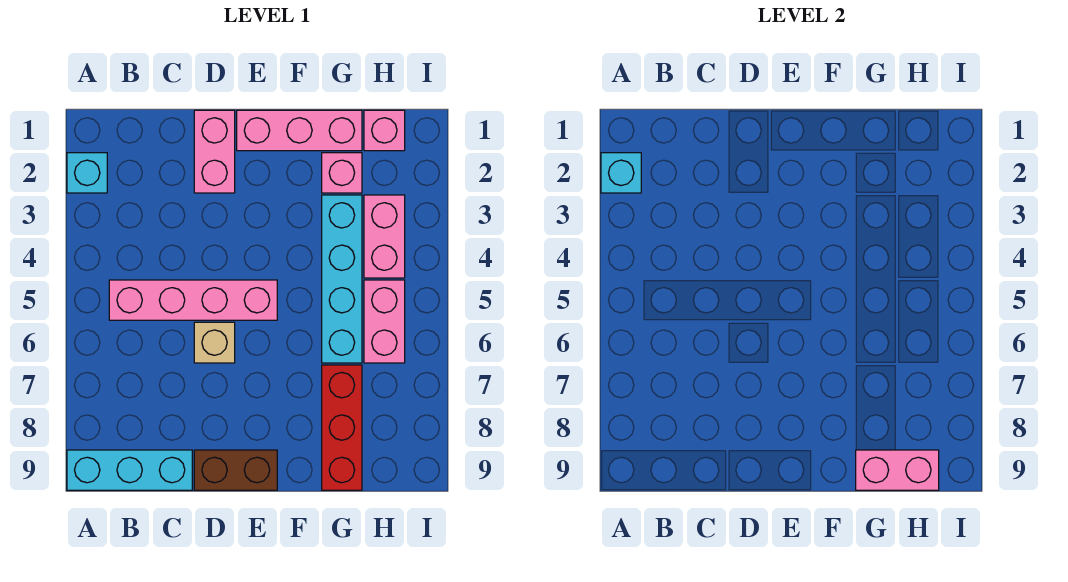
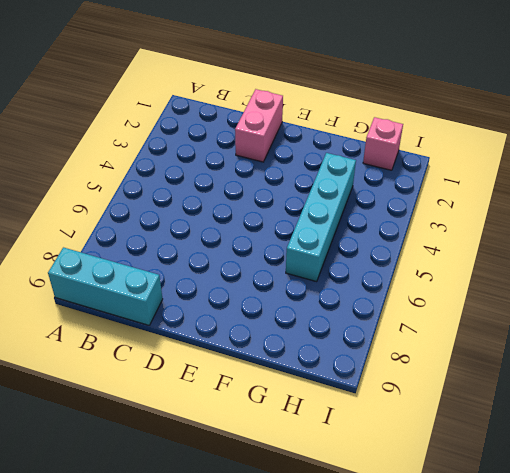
none -> cyan brick A2 level 1
none -> pink brick B5:E5 level 1
none -> tan brick D6 level 1

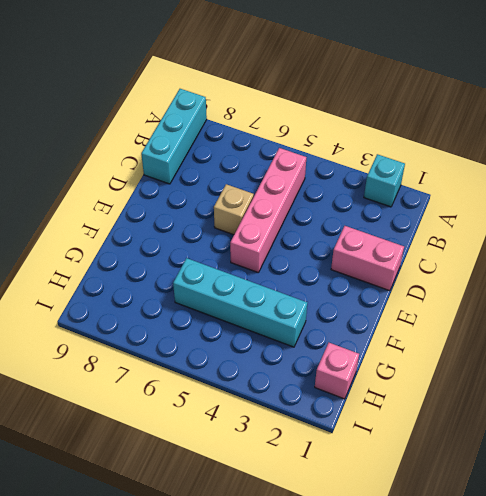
none -> brown brick D9:E9 level 1
none -> pink brick E1:G1 level 1
none -> pink brick G2 level 1

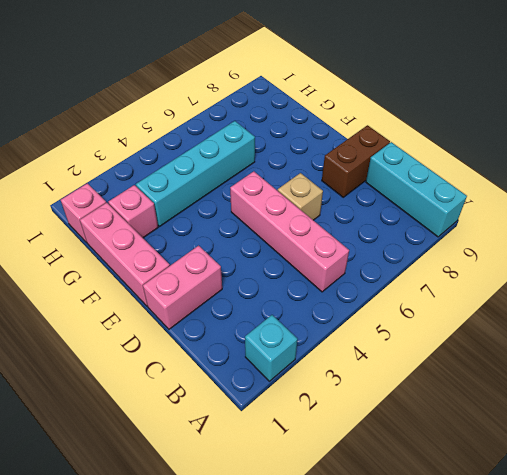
brown brick D8:D9 level 1 -> brown brick D9:E9 level 1
none -> red brick G7:G9 level 1
none -> pink brick H3:H4 level 1
none -> pink brick H5:H6 level 1

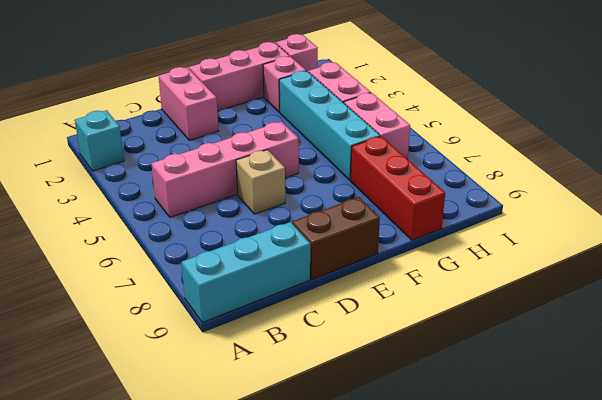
none -> cyan brick A2 level 2
none -> pink brick G9:H9 level 2

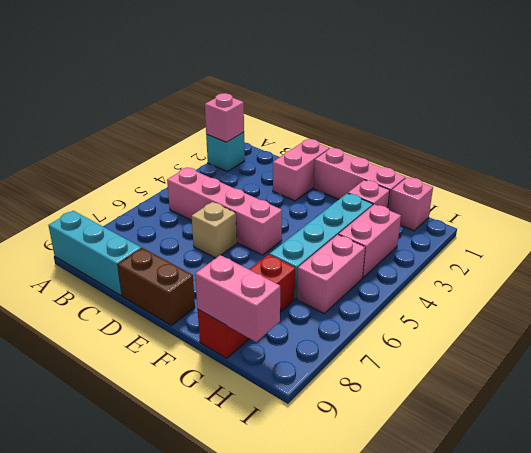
pink brick A2 level 2 -> cyan brick A2 level 2

